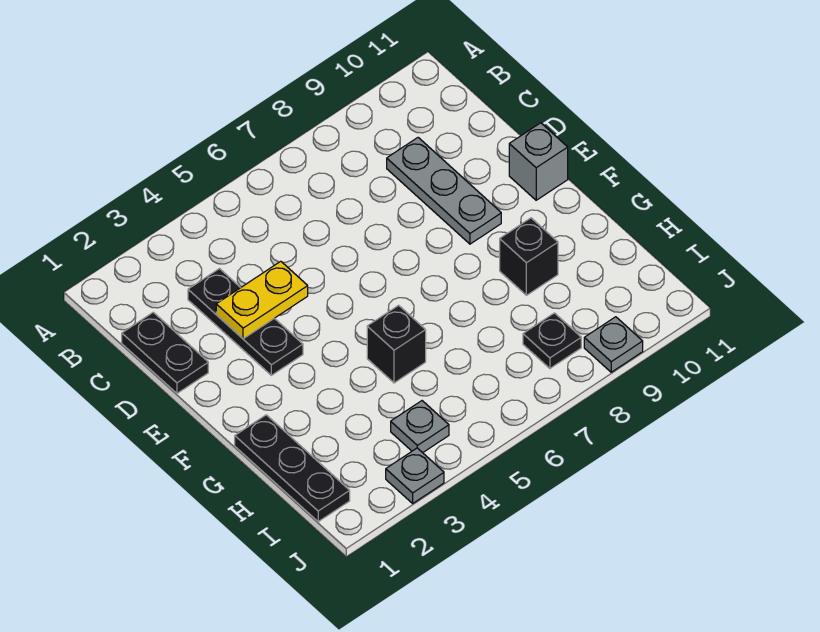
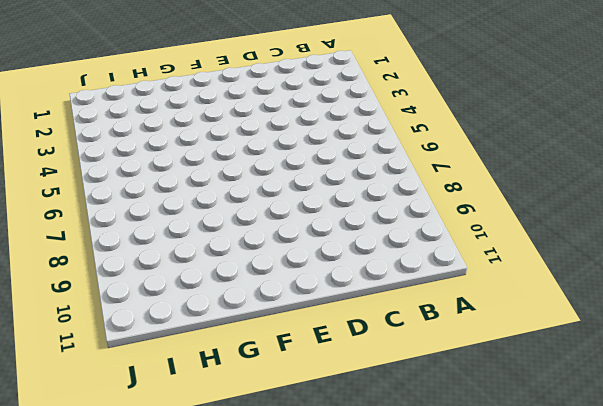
none -> black plate C1:D1 level 1
none -> black plate C3:E3 level 1
none -> grey plate C9:E9 level 1

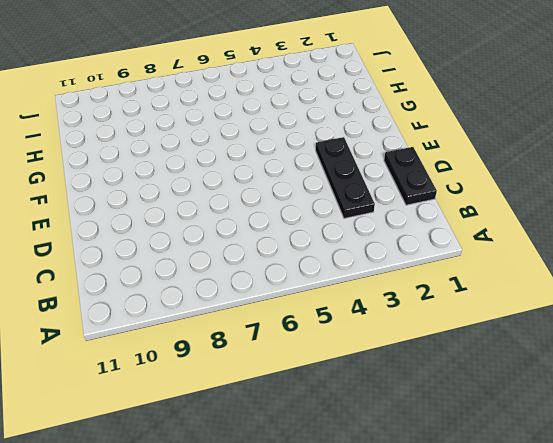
none -> grey plate C9:E9 level 1
none -> grey brick E11 level 1
none -> black plate G1:I1 level 1

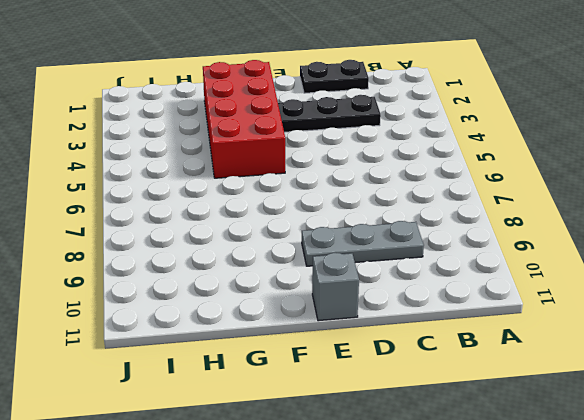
red brick F2:G5 level 1 -> black brick G5 level 1
none -> black plate G1:I1 level 1
none -> black brick G9 level 1
none -> grey plate I4 level 1

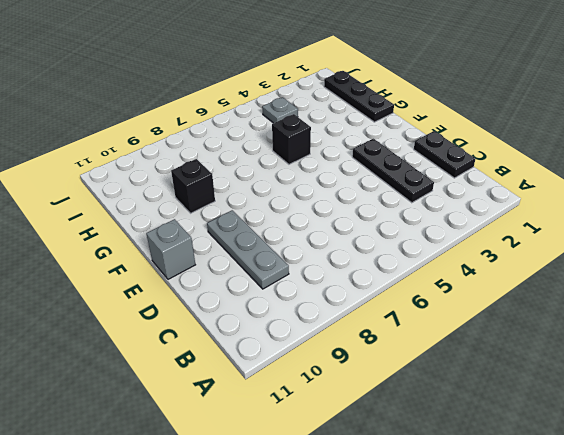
none -> black plate I8 level 1
none -> grey plate J3 level 1
none -> grey plate J9 level 1

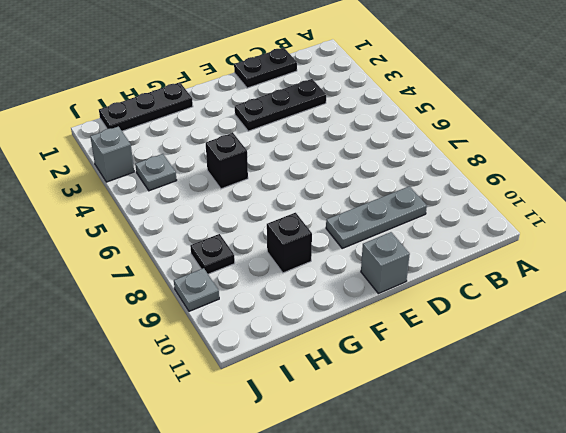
grey brick J3 level 1 -> grey plate J3 level 1
none -> yellow plate D3:D4 level 2

